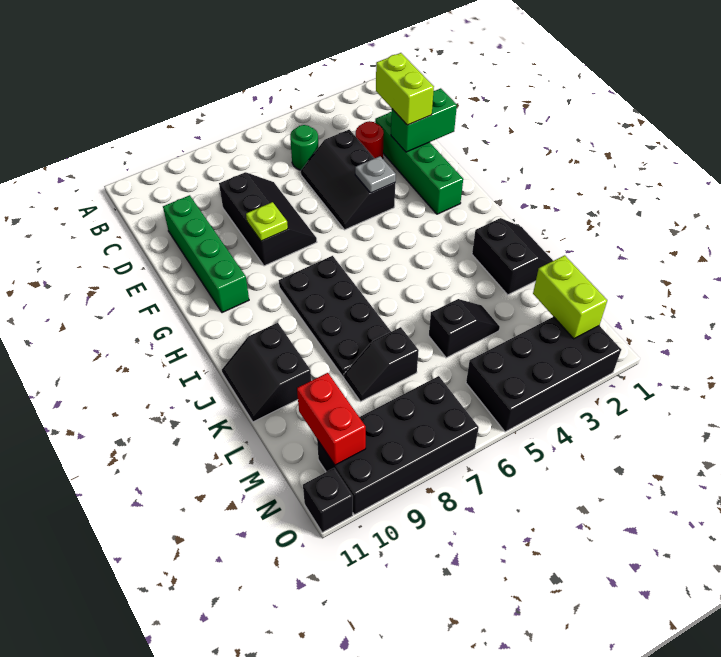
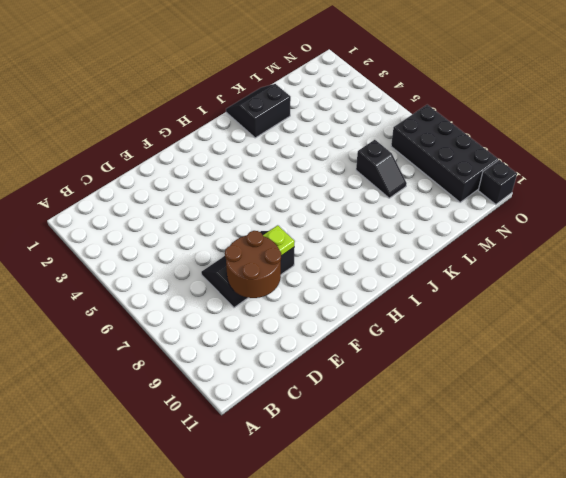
brown round brick D8:E9 level 2 -> none
none -> green round brick C5 level 1
none -> green brick D2:G2 level 1
none -> red round brick D3 level 1

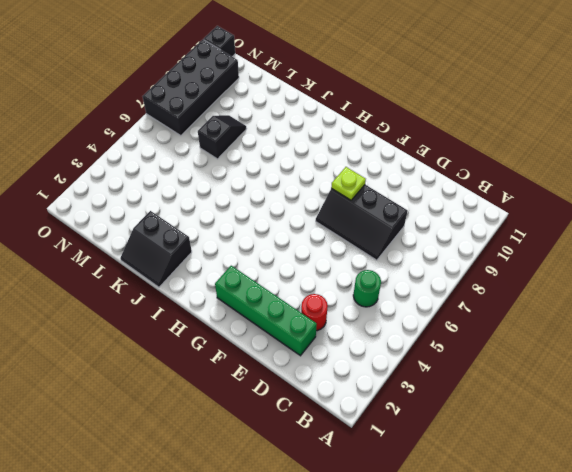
none -> black slope D4:F5 level 1 top 4
none -> green brick D10:G10 level 1
none -> black plate H7:K8 level 1

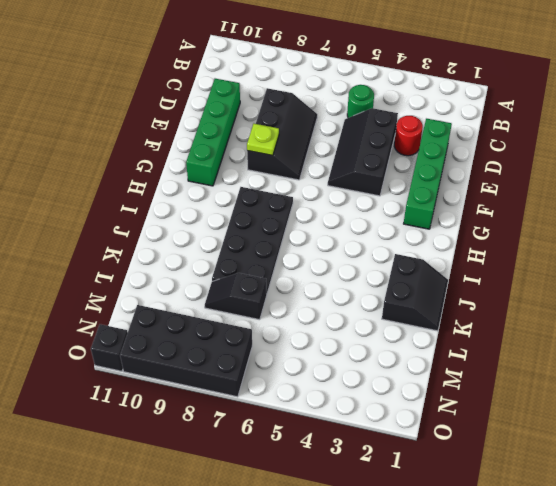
none -> black slope J10:K11 level 1 top 10
none -> black slope L4:L5 level 1 top 5
none -> black brick N2:O5 level 1

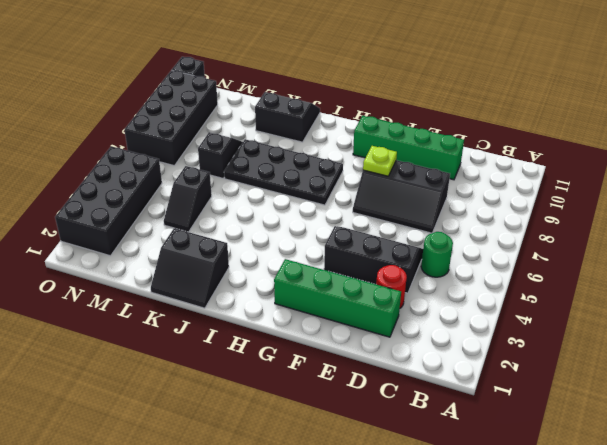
none -> green brick E1:E2 level 2
none -> grey plate F4 level 2
none -> lime brick M2:N2 level 2

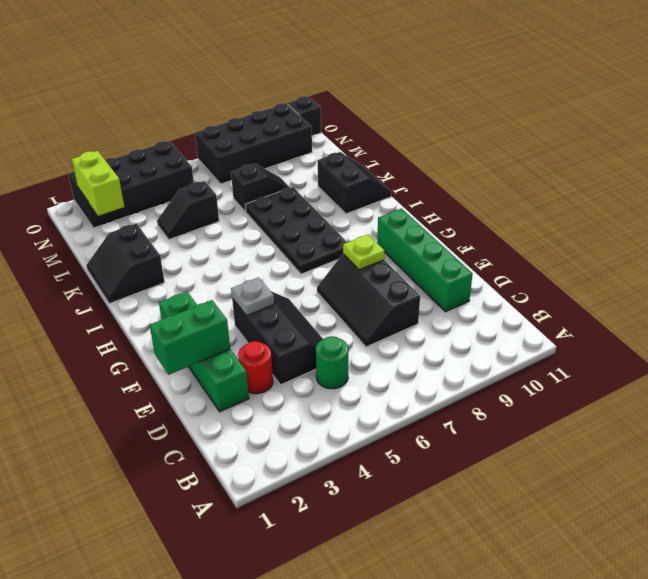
none -> red brick M10:N10 level 2
none -> lime brick D2:E2 level 3

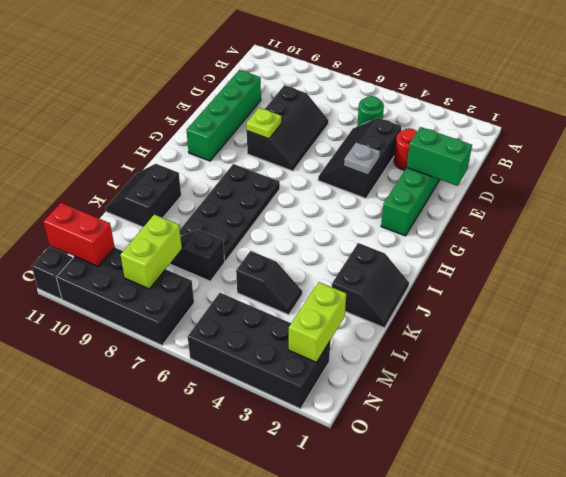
lime brick M8:N8 level 2 -> lime brick D2:E2 level 3
red brick N10:N11 level 2 -> red brick M10:N10 level 2

